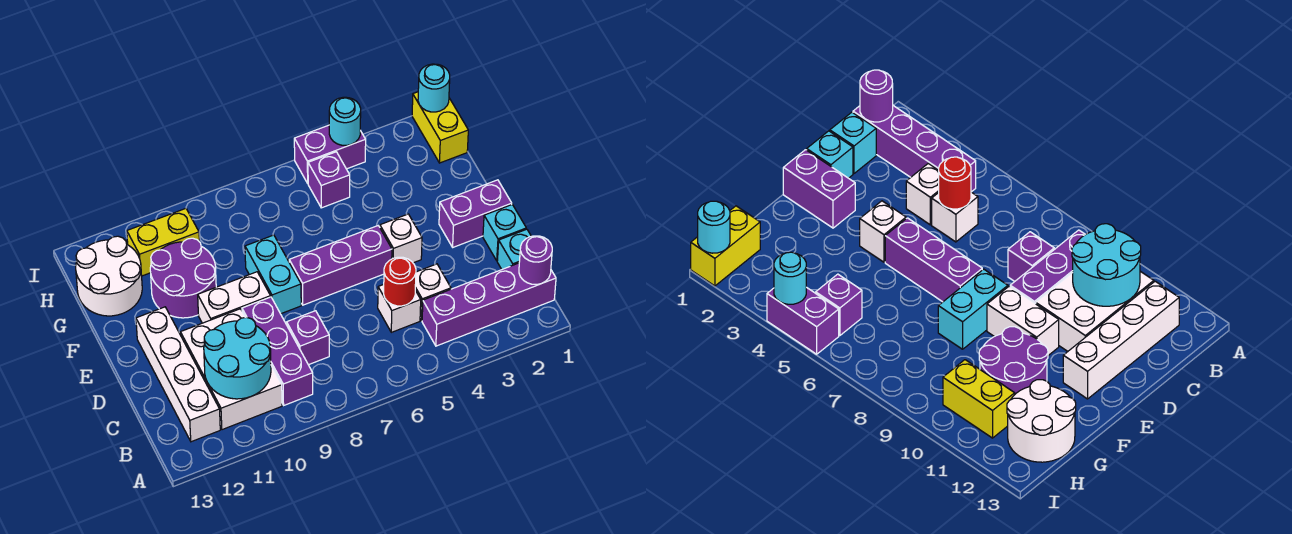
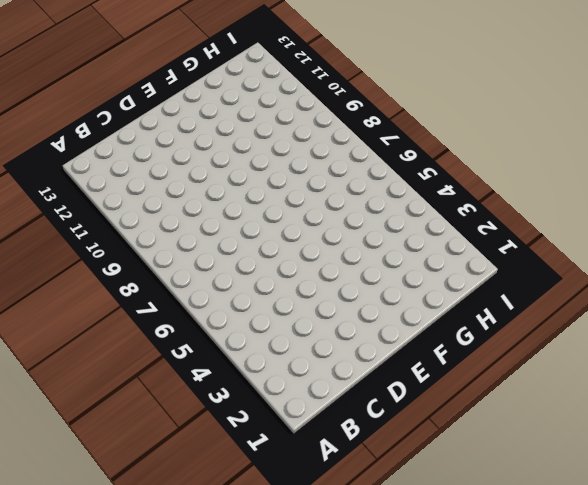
none -> purple brick B1:B4 level 1
none -> purple brick B9:D9 level 1
none -> white brick B10:D11 level 1

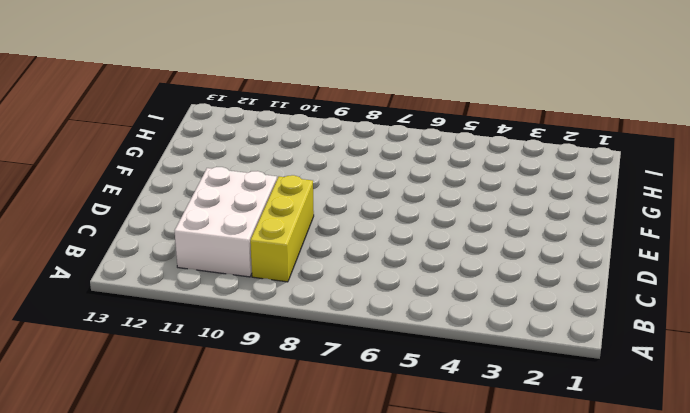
yellow brick B9:D9 level 1 -> purple brick B9:D9 level 1
none -> purple brick B1:B4 level 1
none -> white brick B12:E12 level 1
none -> cyan brick C1 level 1

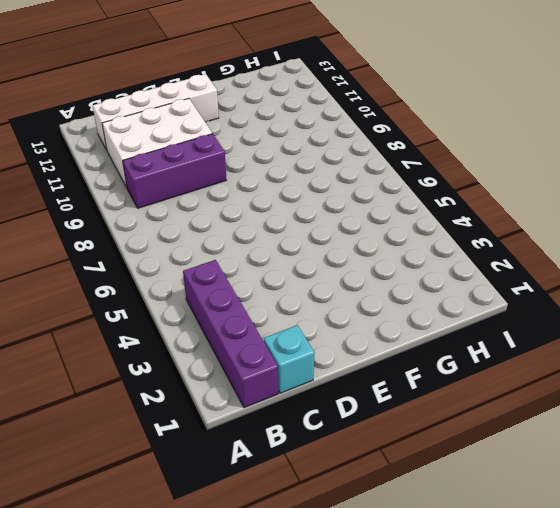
none -> white brick C4 level 1
none -> white brick C5 level 1
none -> purple brick C8 level 1

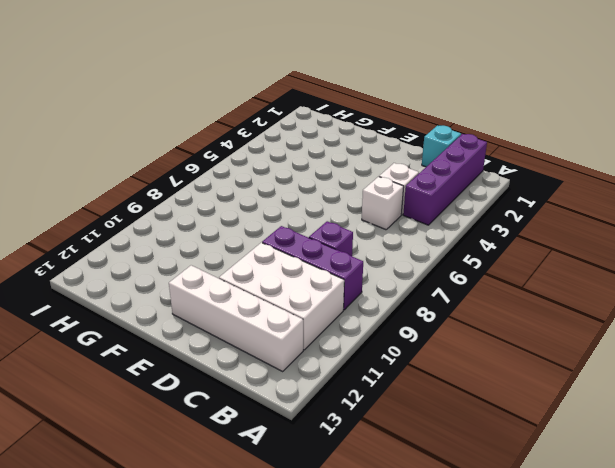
none -> cyan brick D1 level 1
none -> purple brick E1:E2 level 1
none -> white brick E4 level 1

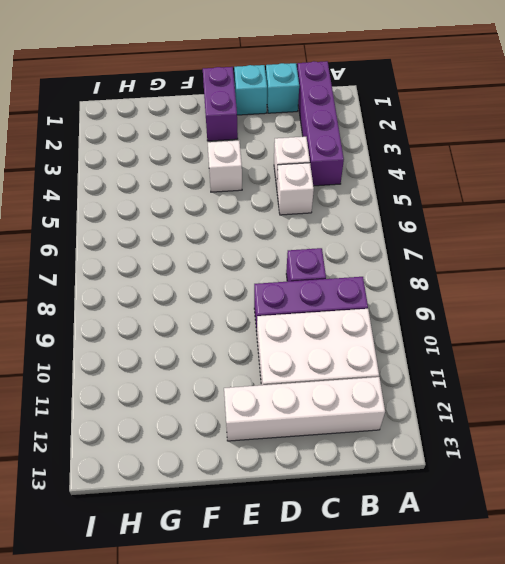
none -> purple brick E5:E7 level 1
none -> cyan brick E8:F8 level 1
none -> white brick E9:E10 level 1

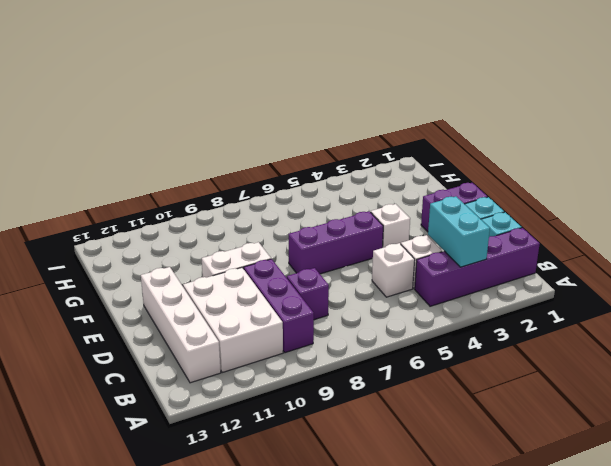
cyan brick B3:C3 level 2 -> cyan brick E8:F8 level 1
none -> purple round brick F10:G11 level 1
none -> white round brick G12:H13 level 1
none -> yellow brick H1:I1 level 1

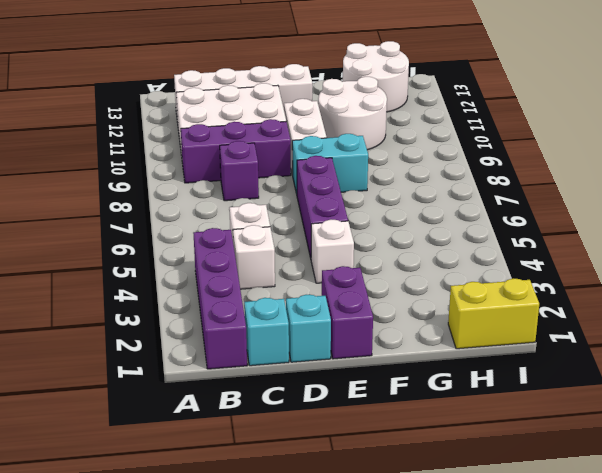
white round brick F10:G11 level 1 -> purple round brick F10:G11 level 1
none -> purple brick H5 level 1
none -> yellow brick H10:H11 level 1
none -> purple brick I4:I5 level 1

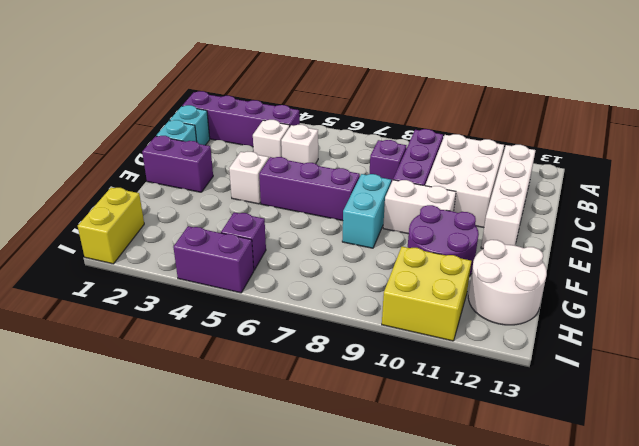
yellow brick H10:I11 level 1 -> yellow brick H10:H11 level 1
none -> purple round brick B1 level 2
none -> cyan round brick B10:C11 level 2
none -> red round brick C5 level 2

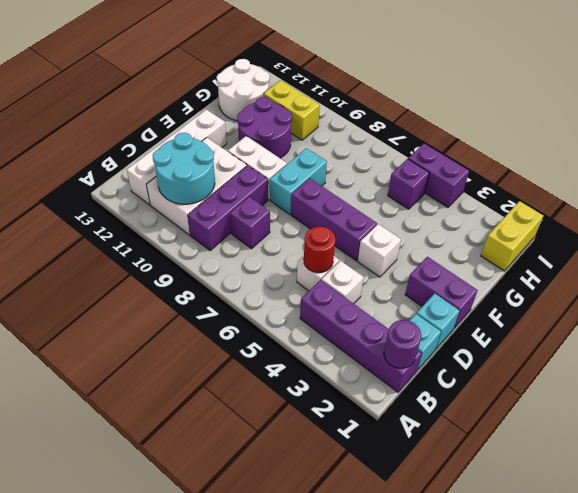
none -> cyan round brick I1 level 2
none -> cyan round brick I4 level 2

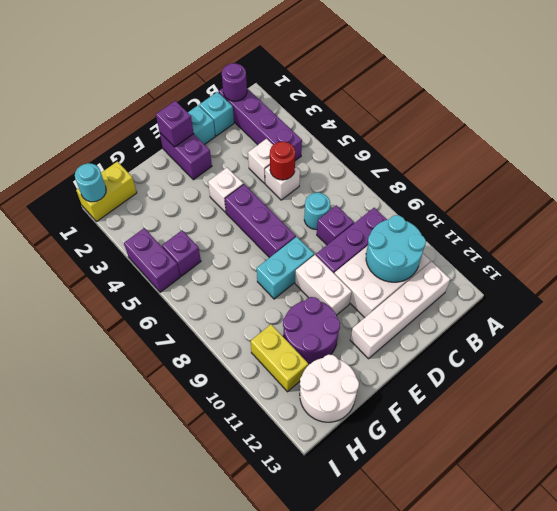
cyan round brick C7 level 1 -> cyan round brick I4 level 2
purple brick E1 level 2 -> none

